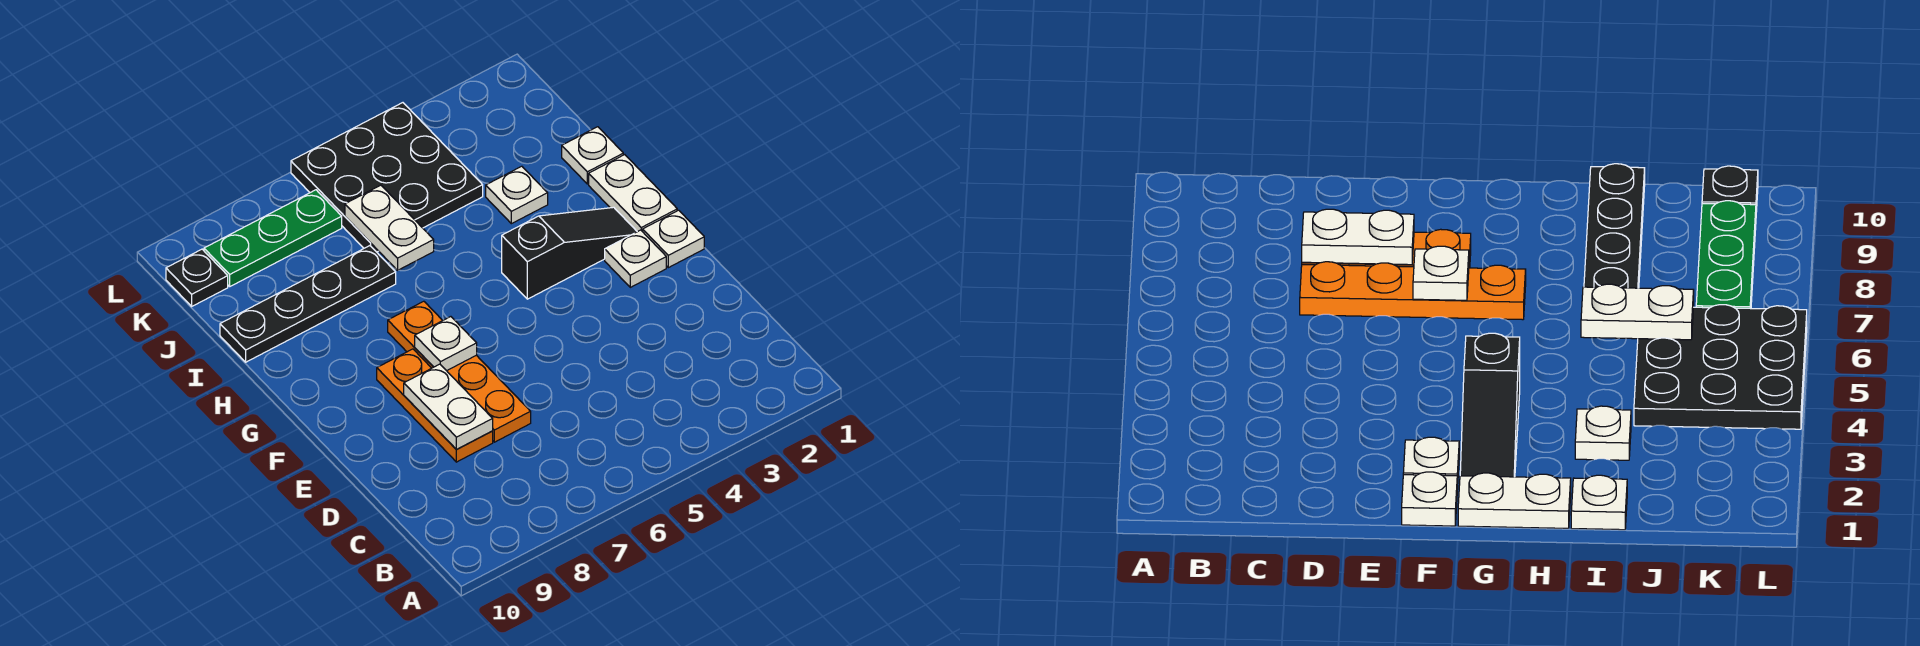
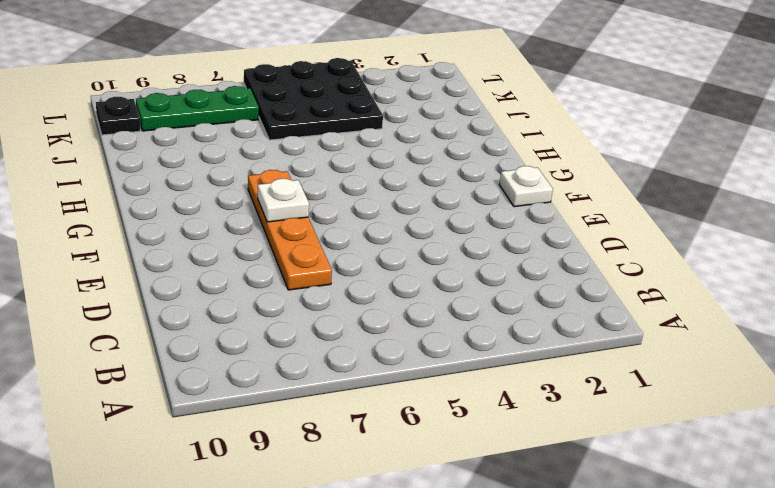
none -> orange plate D8:F8 level 1
none -> white plate F2 level 1
none -> white plate G1:H1 level 1

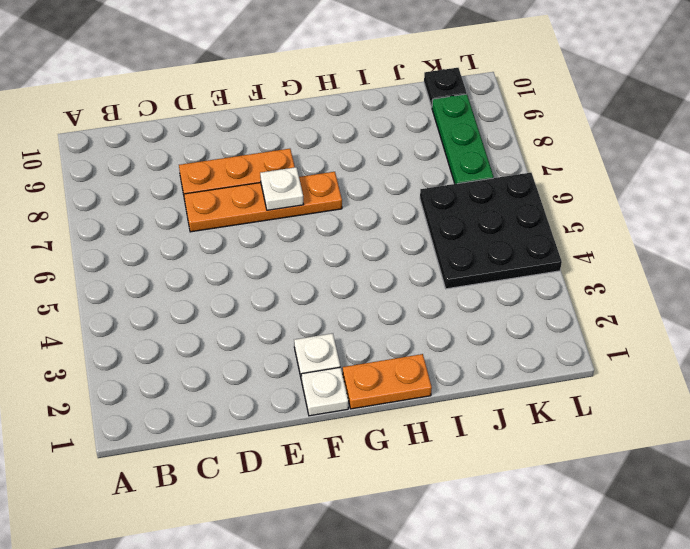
orange plate G1:H1 level 1 -> white plate G1:H1 level 1
none -> black slope G2:G4 level 1 top 4
none -> white plate I1 level 1
none -> white plate I3 level 1

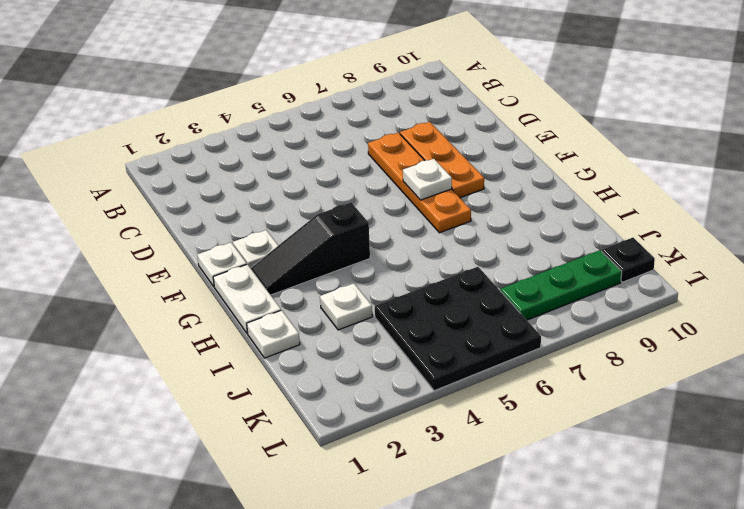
none -> black plate I7:I10 level 1
none -> white plate D8:E8 level 2
none -> white plate I6:J6 level 2

